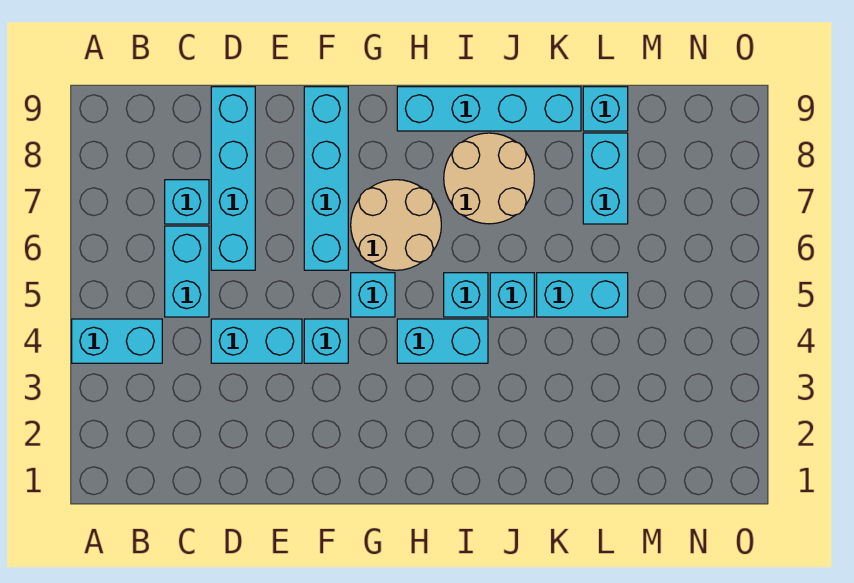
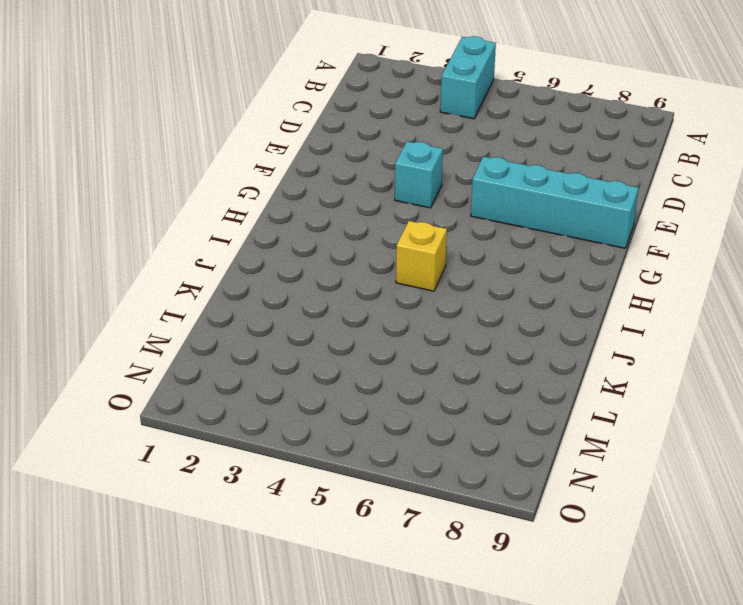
yellow brick I5 level 1 -> cyan brick I5 level 1
none -> cyan brick C5:C6 level 1
none -> cyan brick C7 level 1
none -> cyan brick D4:E4 level 1

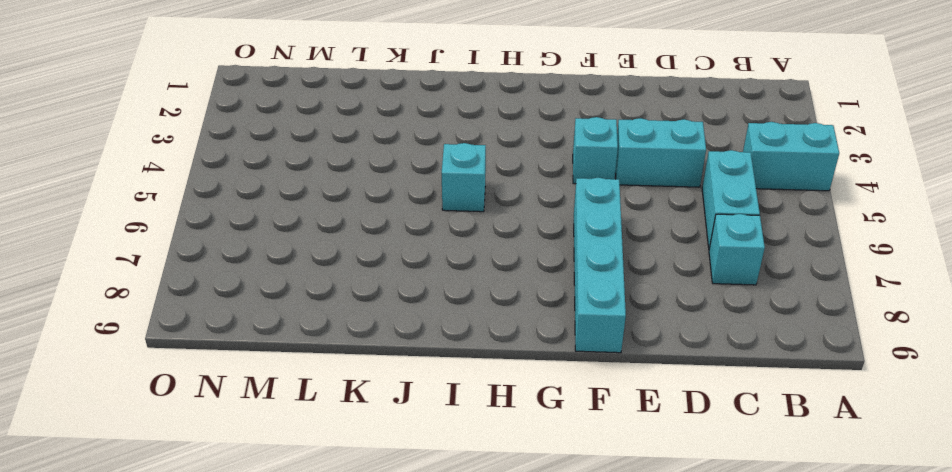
none -> cyan brick D6:D9 level 1
none -> cyan brick G5 level 1
none -> tan round brick G6:H7 level 1

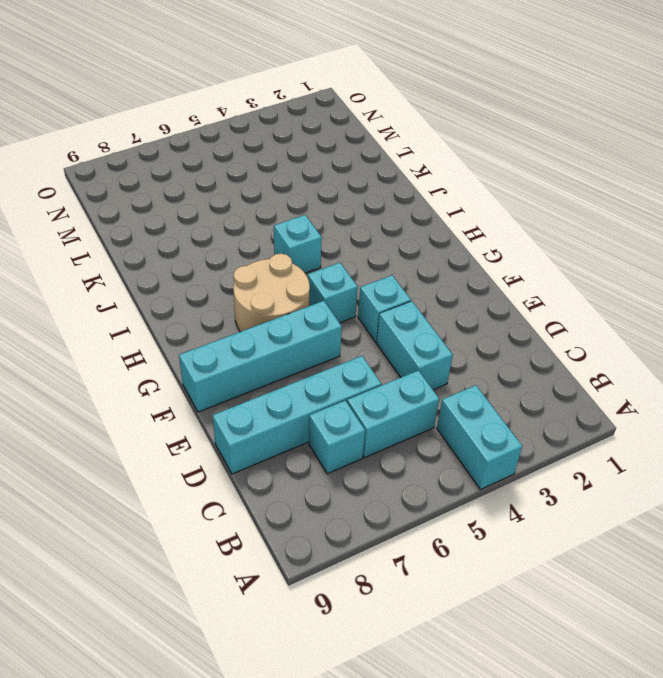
none -> cyan brick H4:I4 level 1
none -> cyan brick H9:K9 level 1
none -> tan round brick I7:J8 level 1

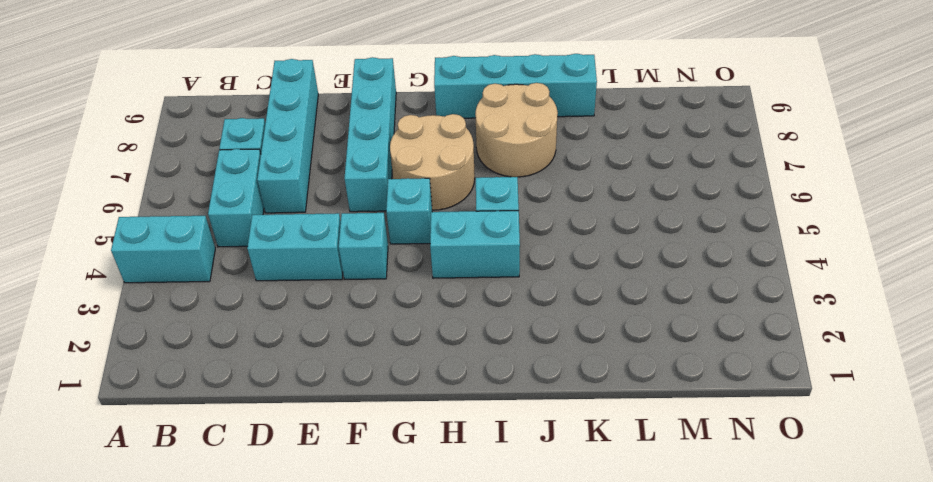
none -> cyan brick J5 level 1
none -> cyan brick K5:L5 level 1
none -> cyan brick L7:L8 level 1

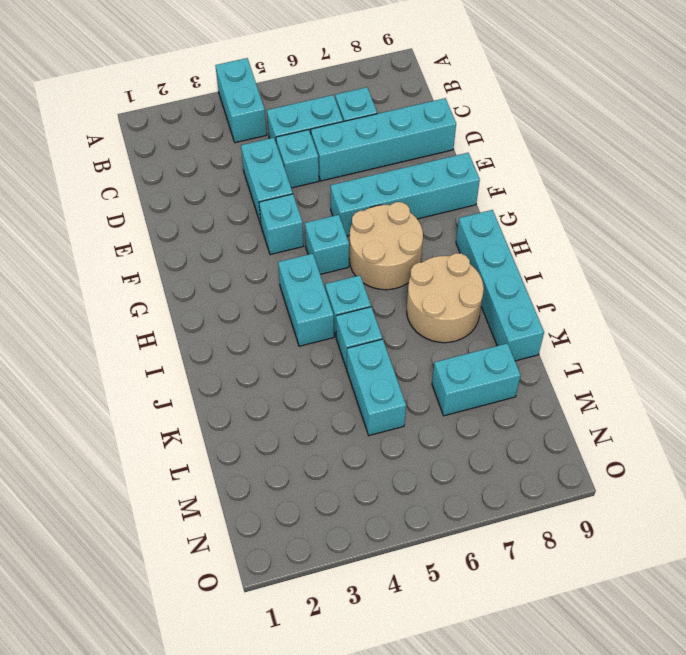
cyan brick D5 level 1 -> cyan brick L9 level 1

